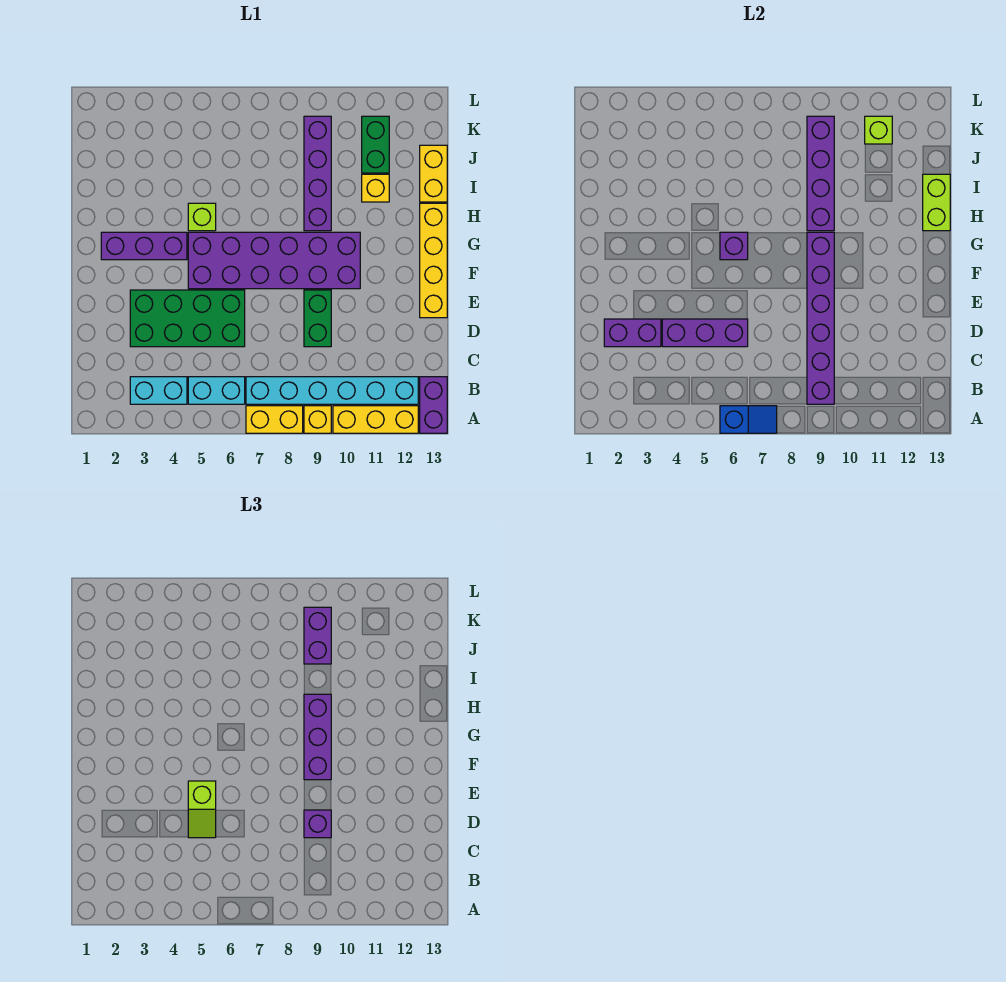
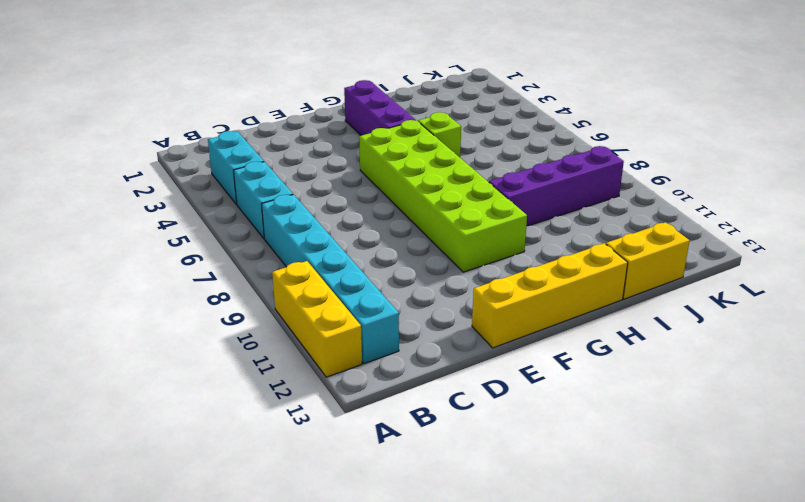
lime brick F5:G10 level 1 -> purple brick F5:G10 level 1
none -> yellow brick A7:A8 level 1
none -> yellow brick A9 level 1
none -> purple brick A13:B13 level 1

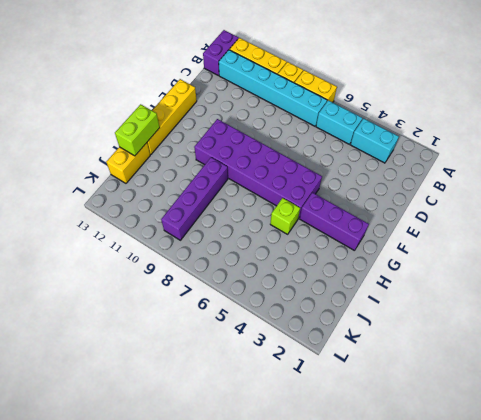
none -> green brick D3:E6 level 1
none -> green brick D9:E9 level 1
none -> yellow brick I11 level 1

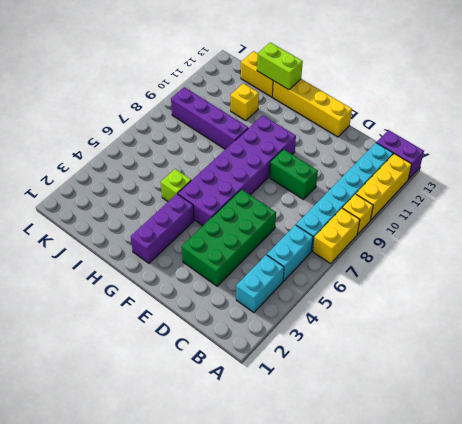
none -> green brick J11:K11 level 1
none -> blue slope A6:A7 level 2 top 6
none -> purple brick B9:G9 level 2

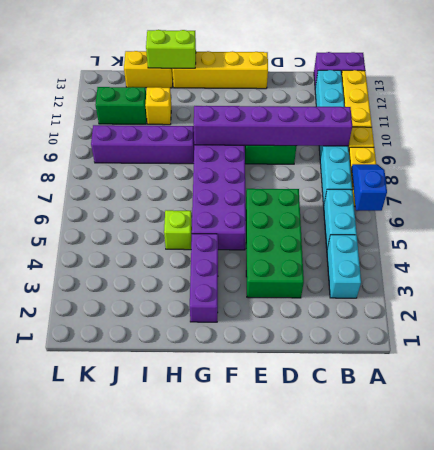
none -> purple brick D2:D3 level 2
none -> purple brick D4:D6 level 2
none -> purple brick G6 level 2

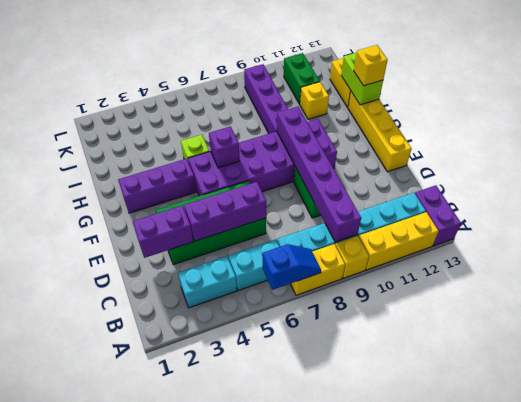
yellow brick H13 level 3 -> none
none -> purple brick H9:K9 level 2
none -> lime brick K11 level 2
none -> lime slope D5:E5 level 3 top E

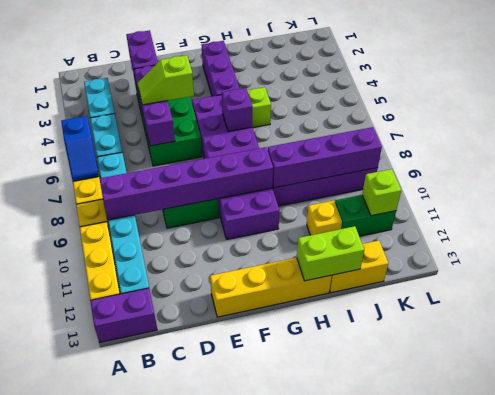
none -> purple brick D9 level 3
none -> purple brick F9:H9 level 3
none -> purple brick J9:K9 level 3

